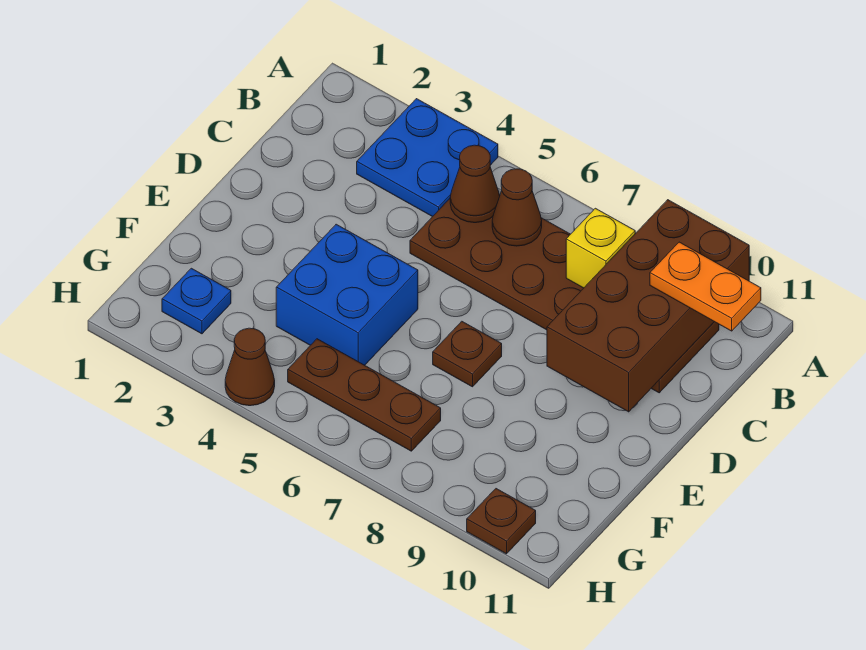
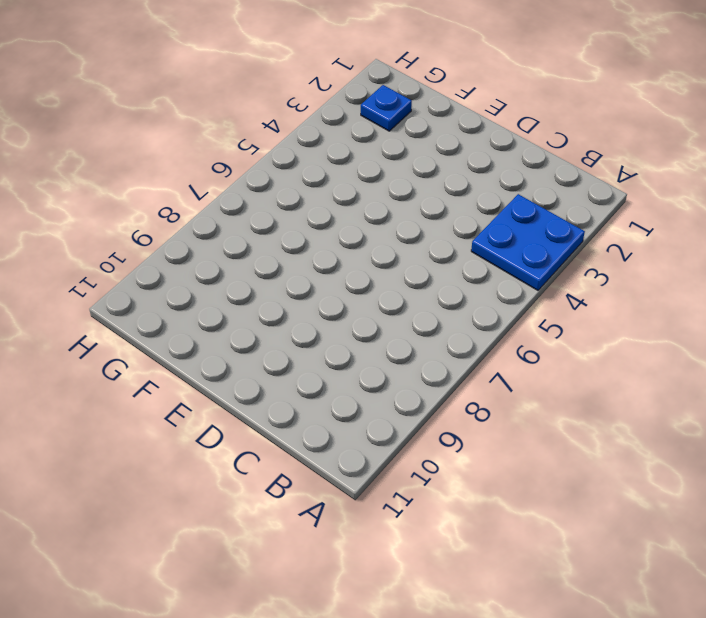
none -> brown plate B5:C10 level 1
none -> blue brick E4:F5 level 1
none -> brown plate E7 level 1

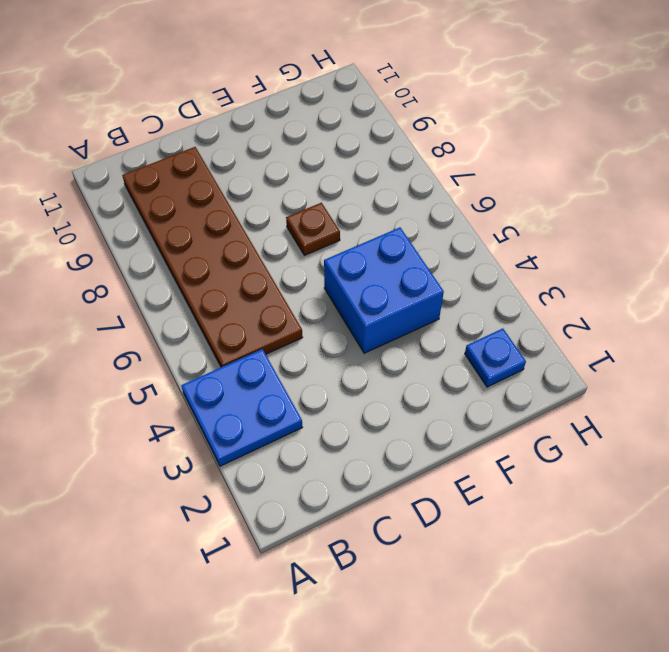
none -> brown plate G5:G7 level 1
none -> brown cone H4 level 1
none -> brown plate H10 level 1

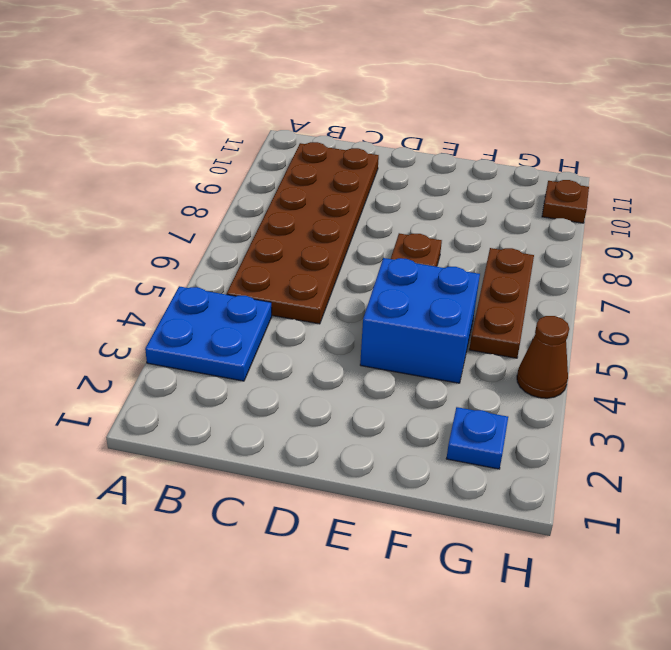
none -> brown brick A9:D10 level 2
none -> brown cone B5 level 2
none -> brown cone B6 level 2

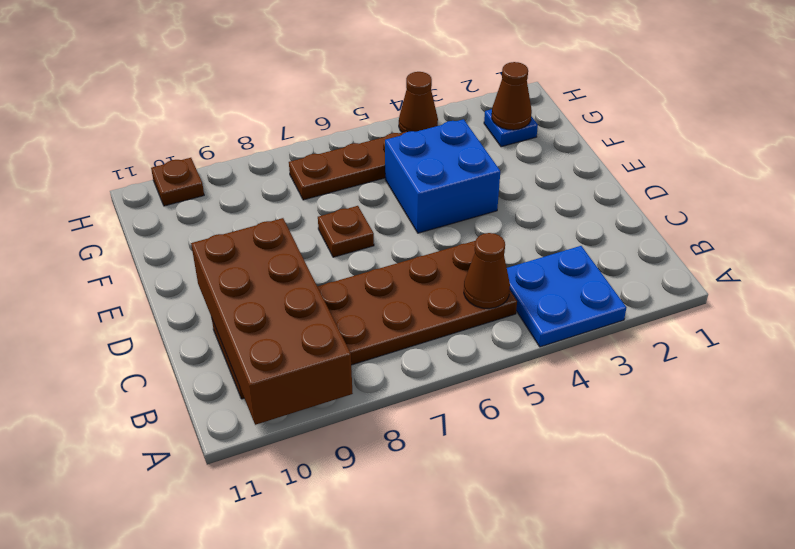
brown cone G2 level 2 -> brown cone B6 level 2
none -> yellow brick B8 level 2
none -> orange plate B10:B11 level 3

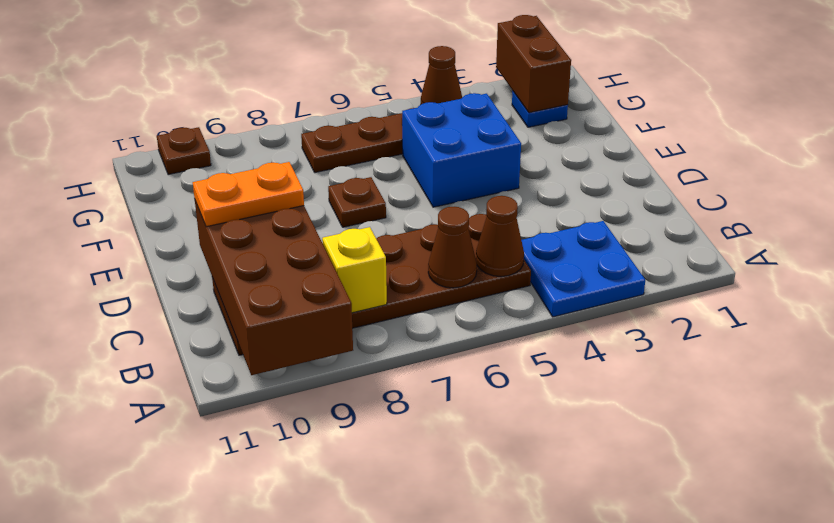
orange plate D9:D10 level 3 -> orange plate B10:B11 level 3
brown brick G2:H2 level 2 -> none

